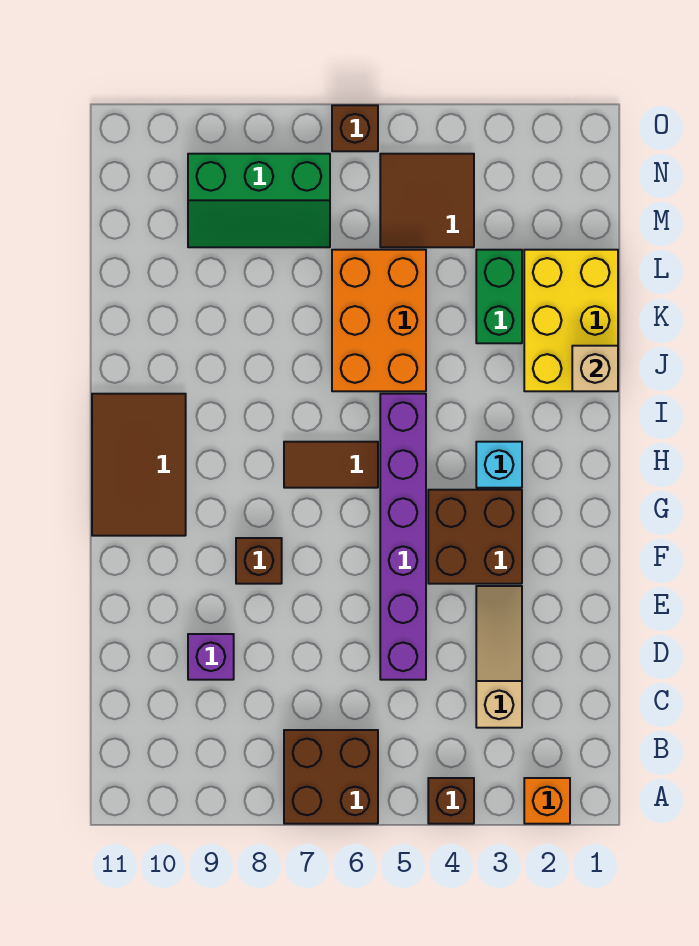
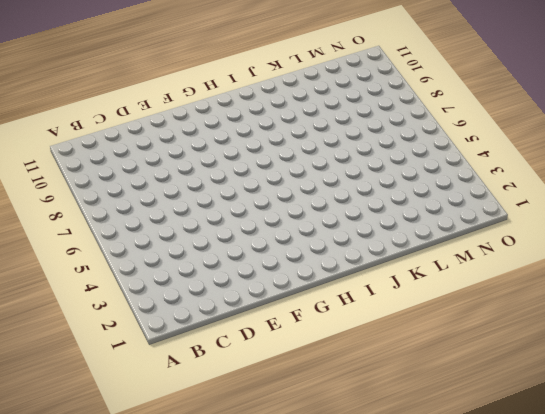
none -> orange brick A2 level 1
none -> brown brick A4 level 1
none -> brown brick A6:B7 level 1

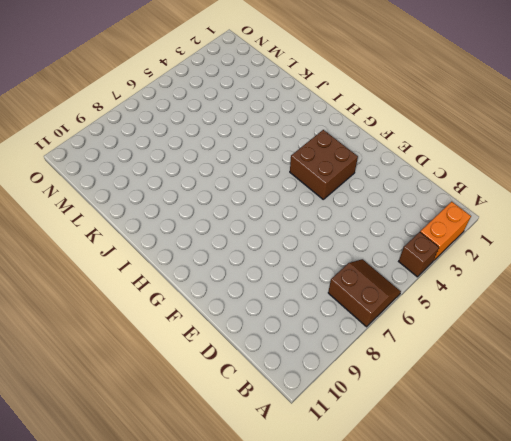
orange brick A2:A3 level 1 -> orange brick A2 level 1
brown slope A6:B7 level 1 top 7 -> brown brick A6:B7 level 1
none -> tan slope C3:E3 level 1 top C
none -> purple brick D5:I5 level 1
none -> purple brick D9 level 1

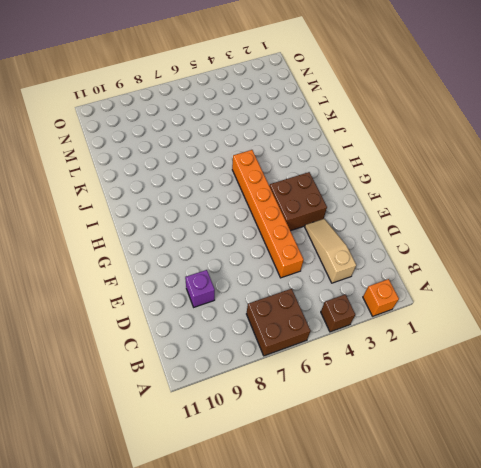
orange brick D5:I5 level 1 -> purple brick D5:I5 level 1
none -> brown brick F8 level 1
none -> brown tile G10:I11 level 1
none -> cyan brick H3 level 1

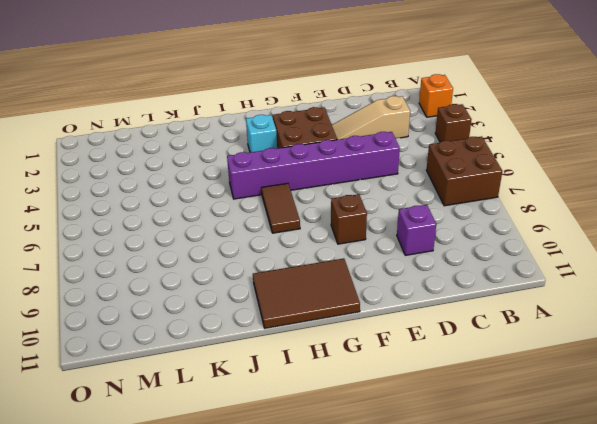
none -> yellow brick J1:L2 level 1
none -> orange brick J5:L6 level 1
none -> green brick K3:L3 level 1

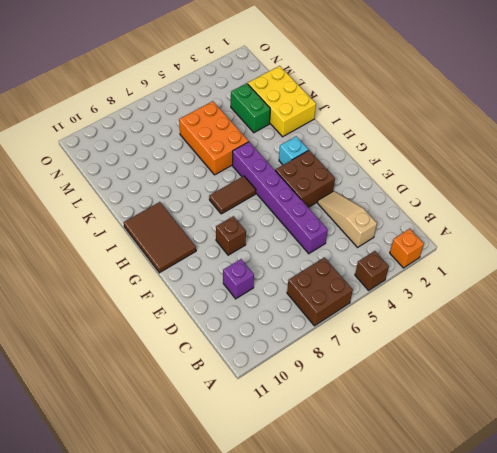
none -> brown tile M4:N5 level 1
none -> green slope M7:N9 level 1 top N
none -> brown brick O6 level 1

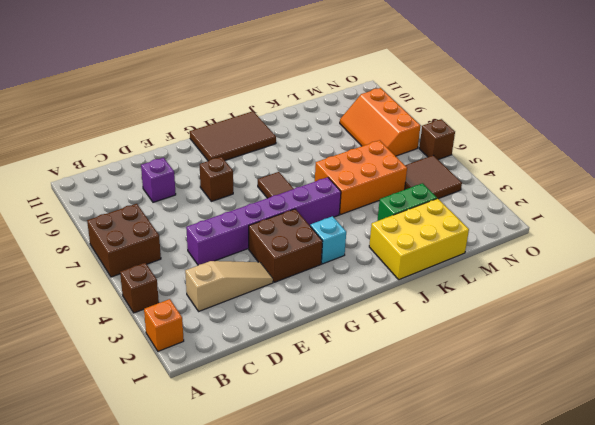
orange slope M7:N9 level 1 top N -> green slope M7:N9 level 1 top N
none -> tan brick J1 level 2

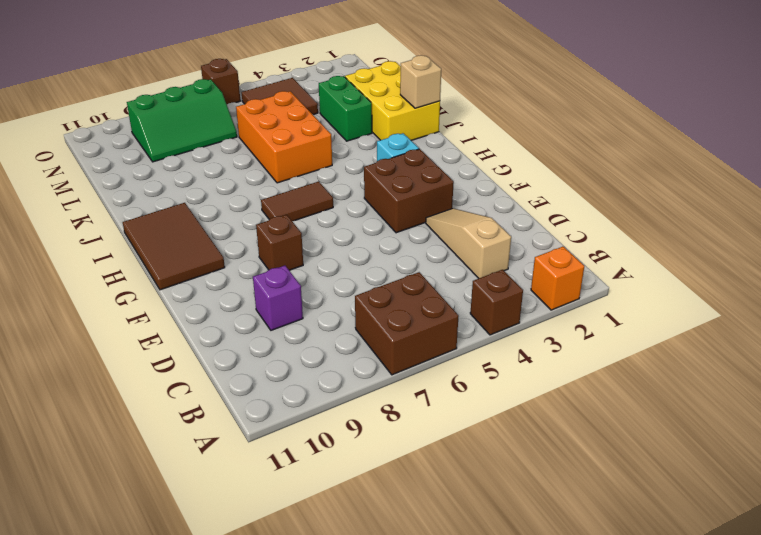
none -> purple brick D5:I5 level 1

